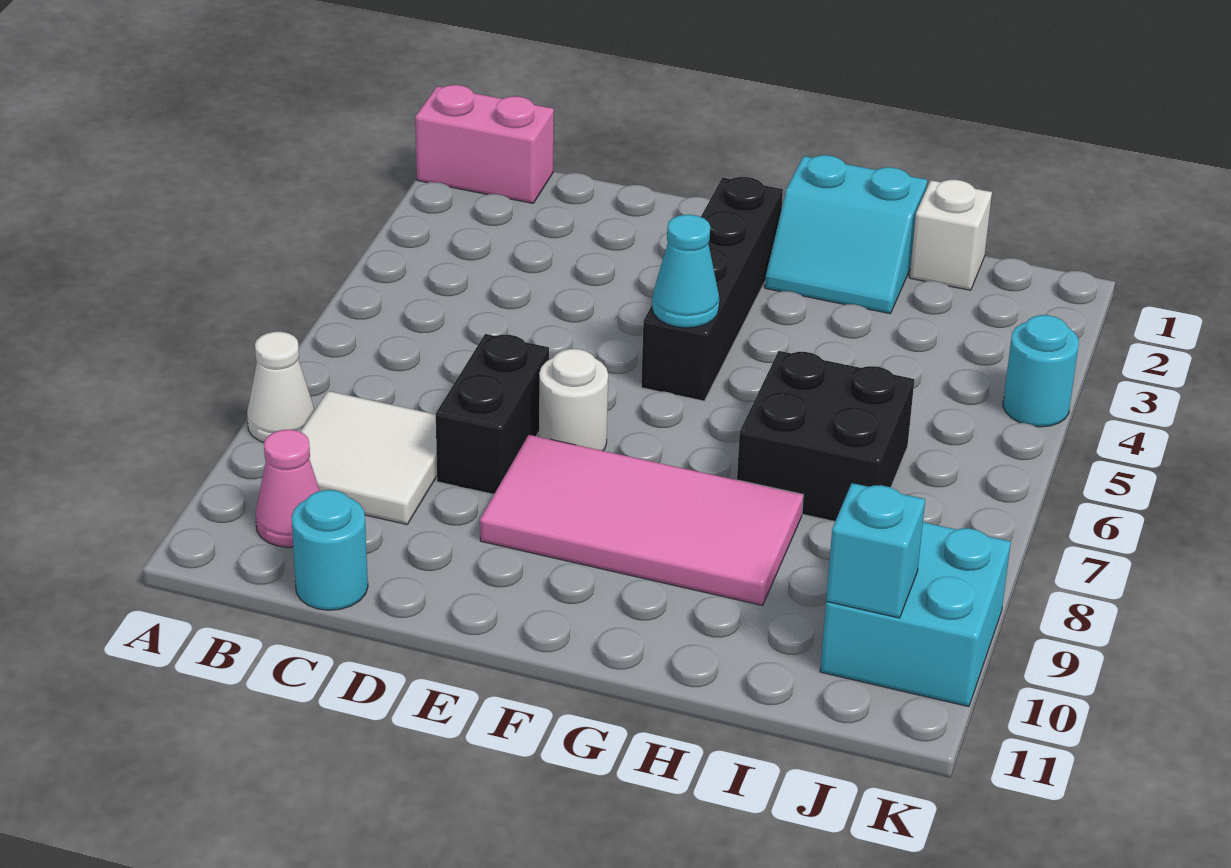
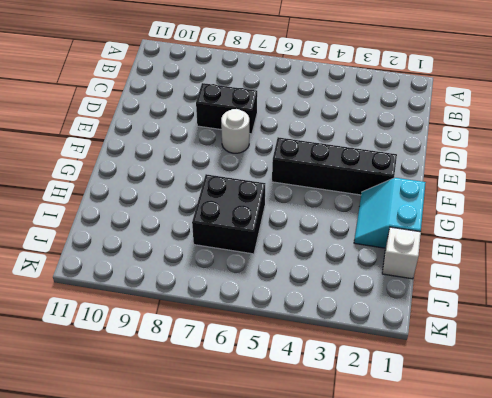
none -> pink brick A1:B1 level 1
none -> white cone A8 level 1
none -> white tile B8:C9 level 1

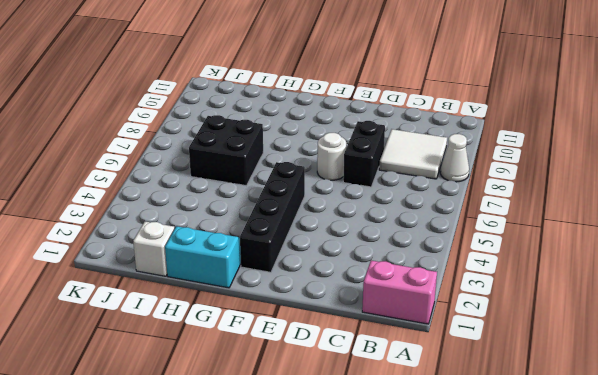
none -> pink cone B10 level 1
none -> cyan round brick C11 level 1
none -> pink tile E8:H9 level 1

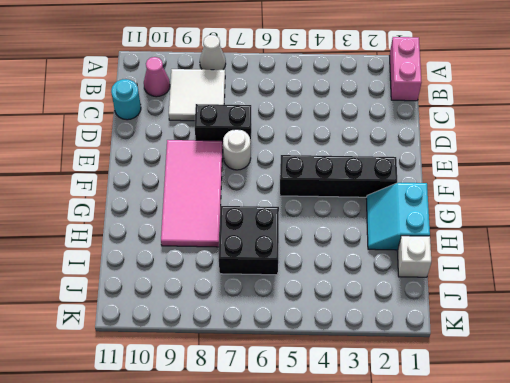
none -> cyan brick J9:K10 level 1
none -> cyan round brick K4 level 1
none -> cyan cone F5 level 2

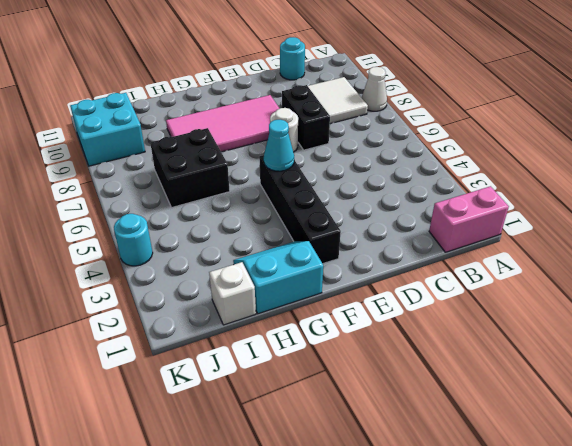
none -> pink cone B10 level 1
none -> cyan brick J10 level 2

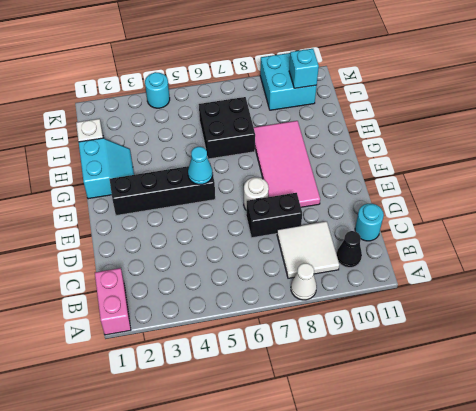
black cone B10 level 1 -> pink cone B10 level 1

